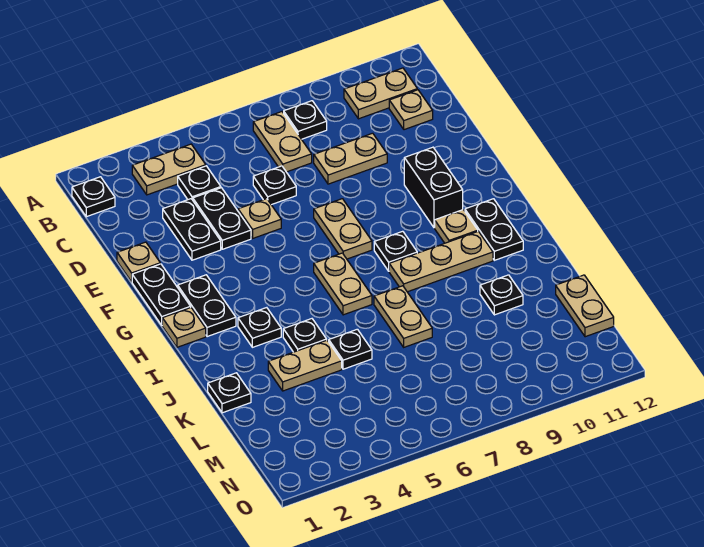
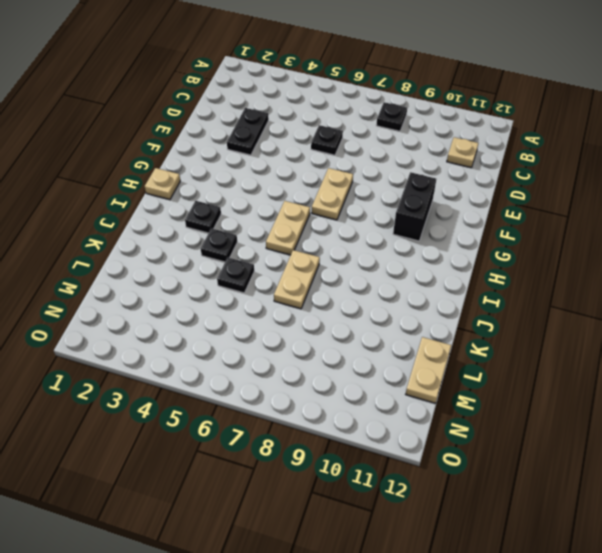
none -> black plate B1 level 1
none -> tan plate B3:B4 level 1
none -> tan plate B7:C7 level 1
none -> tan plate B10:B11 level 1

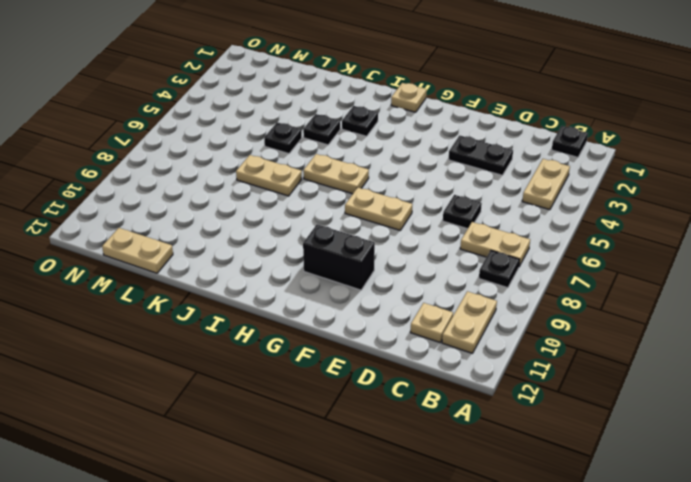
none -> black plate C4 level 1
none -> black plate D4:E4 level 1
none -> tan plate D8:D9 level 1
none -> tan plate E1 level 1

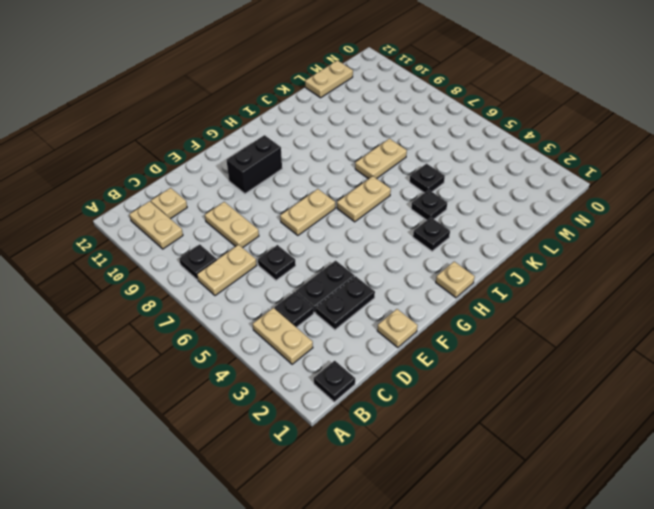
none -> tan plate E5 level 1
none -> black plate F1:G1 level 1
none -> black plate G2:H2 level 1
none -> black plate H8 level 1

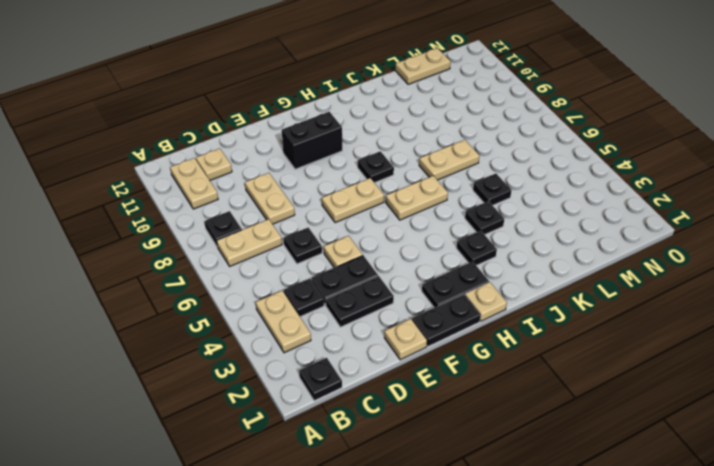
none -> tan plate H10 level 1
none -> black plate H11:I11 level 1
none -> tan plate I8:I10 level 1
none -> black plate K1 level 1

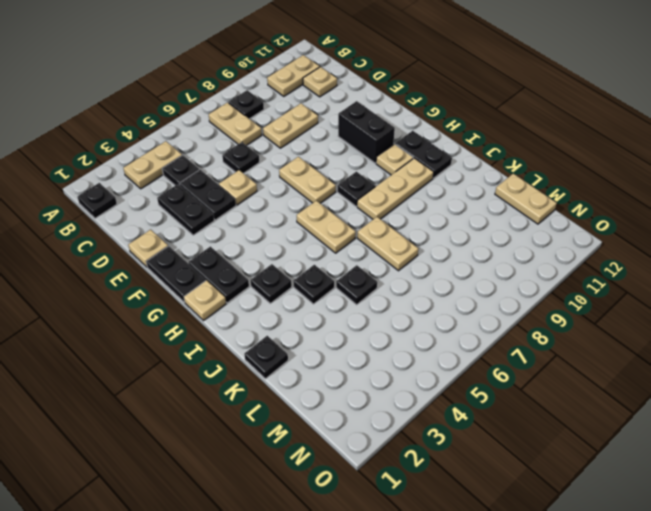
none -> tan plate K3:K4 level 1
none -> black plate K10 level 1

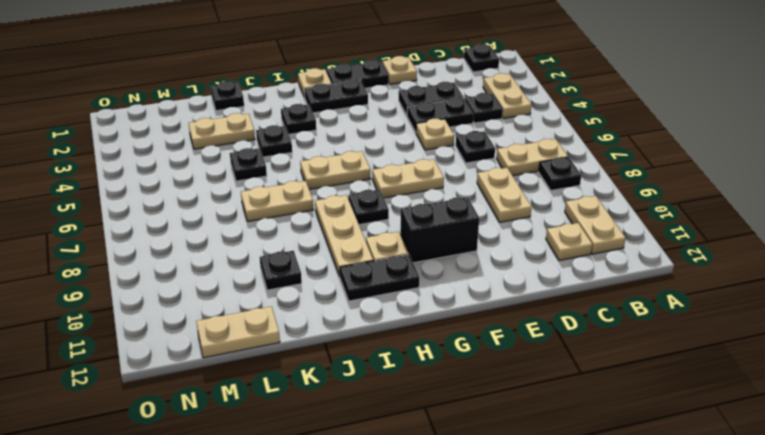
tan plate K3:L3 level 1 -> tan plate K3:K4 level 1

